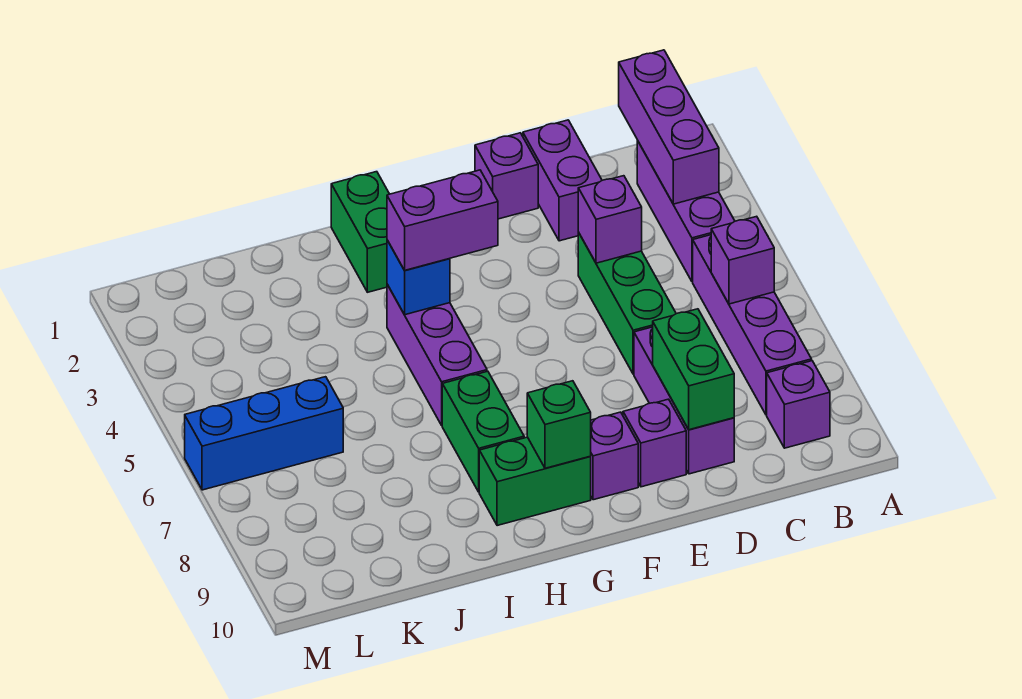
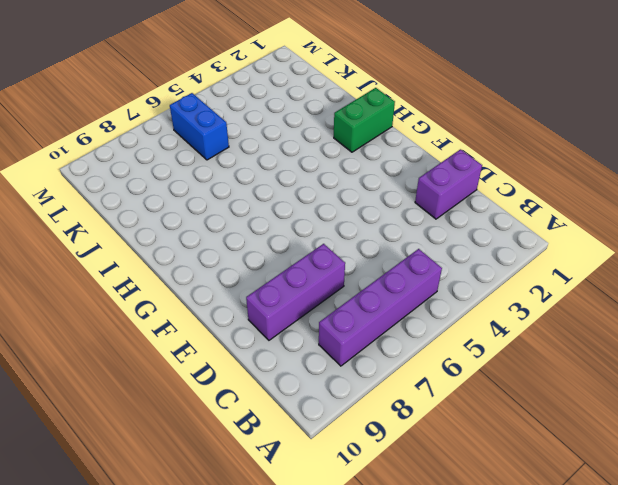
blue brick K6:L6 level 1 -> blue brick K6:M6 level 1
none -> purple brick B2:B4 level 1
none -> purple brick B9 level 1
none -> green brick D4:D6 level 1

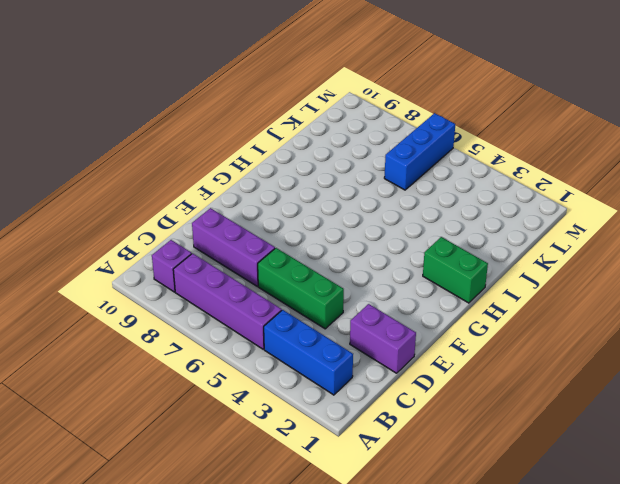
blue brick B2:B4 level 1 -> purple brick B2:B4 level 1
none -> purple brick E1 level 1
none -> purple brick E9 level 1
none -> purple brick F9 level 1

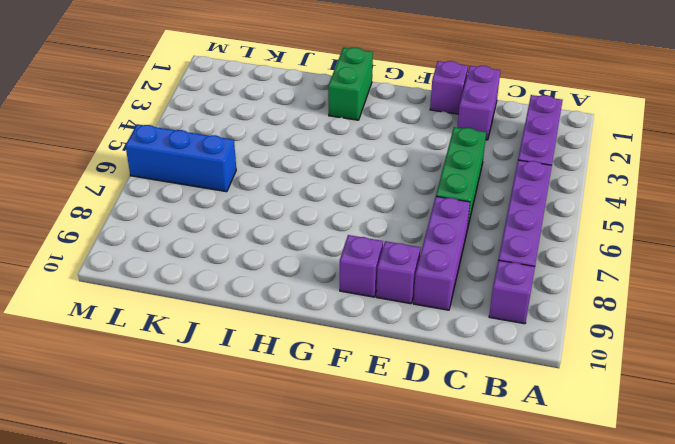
none -> green brick G9:H9 level 1
none -> purple brick H4:H6 level 1
none -> green brick H7:H8 level 1

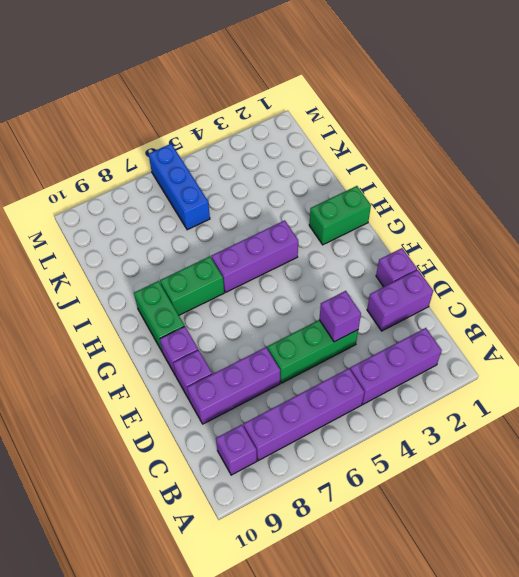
none -> purple brick B1:B3 level 2
none -> purple brick B6 level 2
none -> green brick D8:D9 level 2

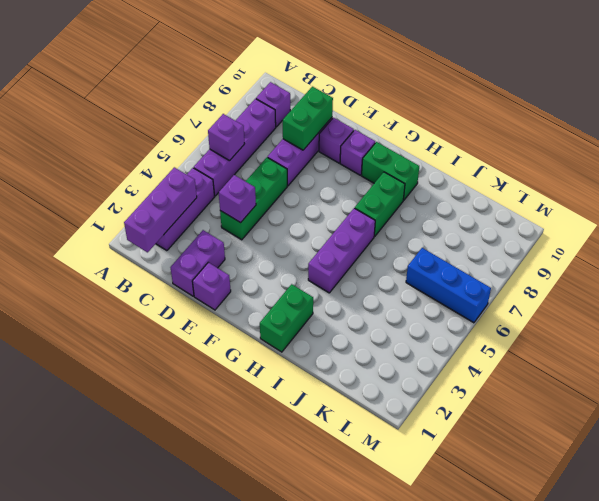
none -> green brick G9 level 2
none -> blue brick H4 level 2
none -> purple brick G4:H4 level 3

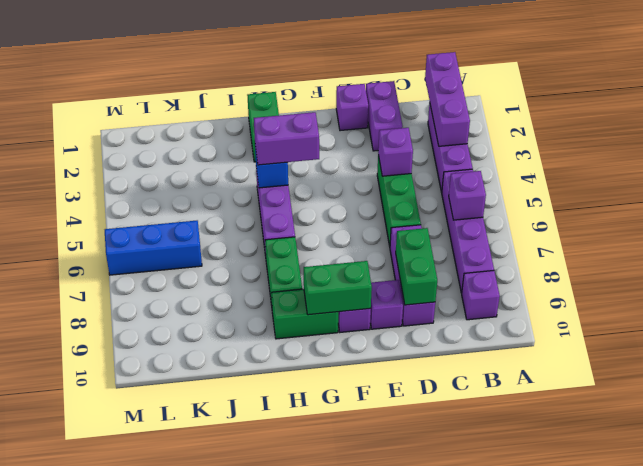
green brick F9:G9 level 2 -> green brick G9 level 2

